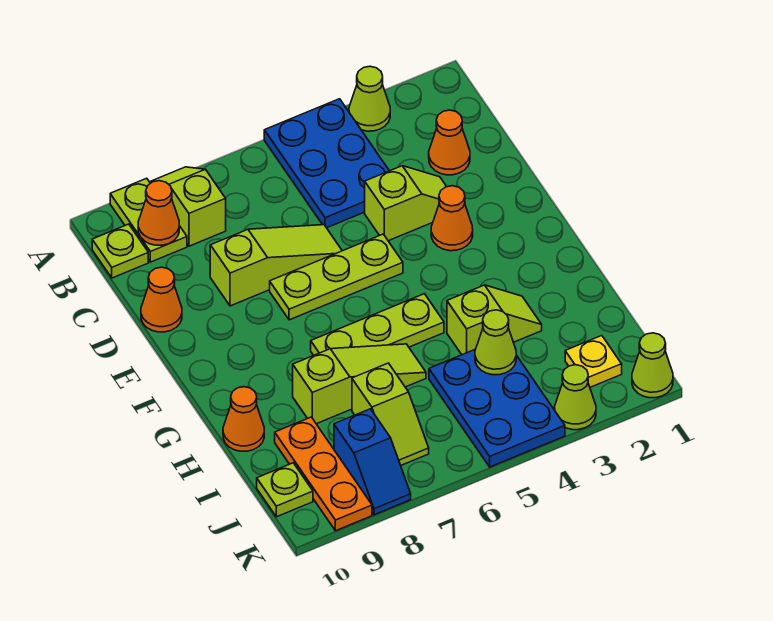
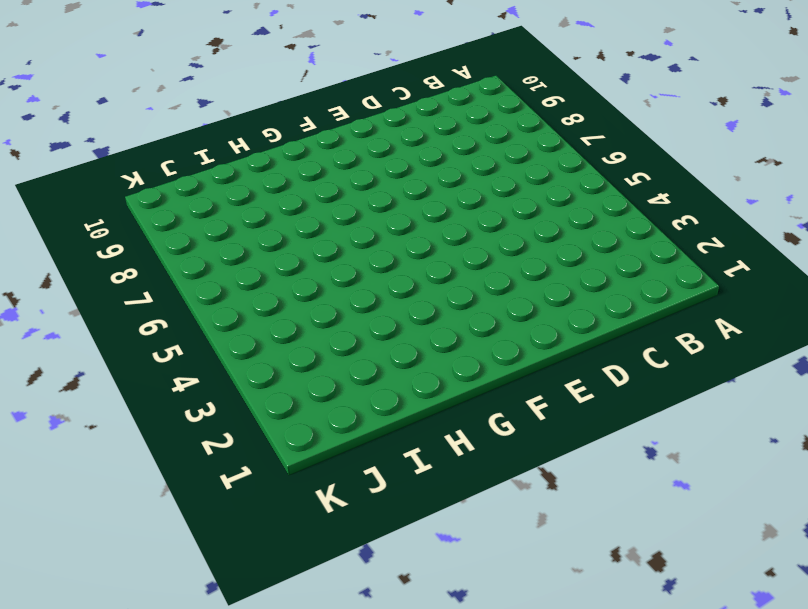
none -> lime cone A3 level 1
none -> blue plate A4:C5 level 1
none -> lime slope A8:B8 level 1 top B

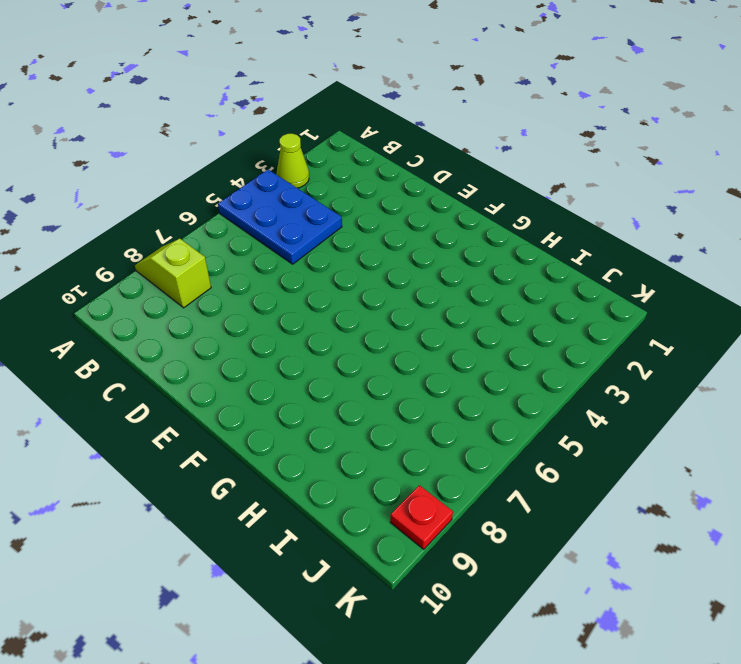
red plate K9 level 1 -> orange plate I9:K9 level 1
none -> lime plate A9:B9 level 1
none -> lime plate B10 level 1
none -> orange cone C2 level 1

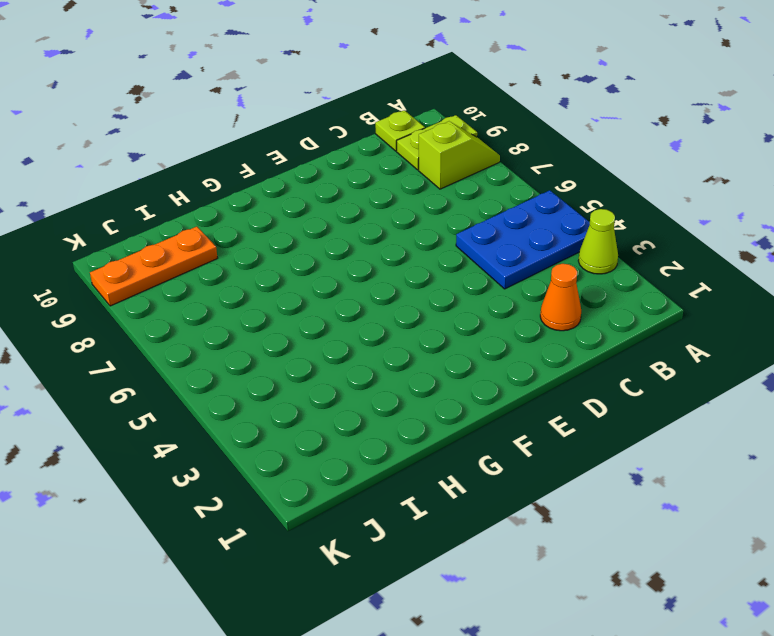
none -> lime slope D3:D4 level 1 top 4
none -> lime slope D6:D8 level 1 top 8
none -> orange cone D10 level 1

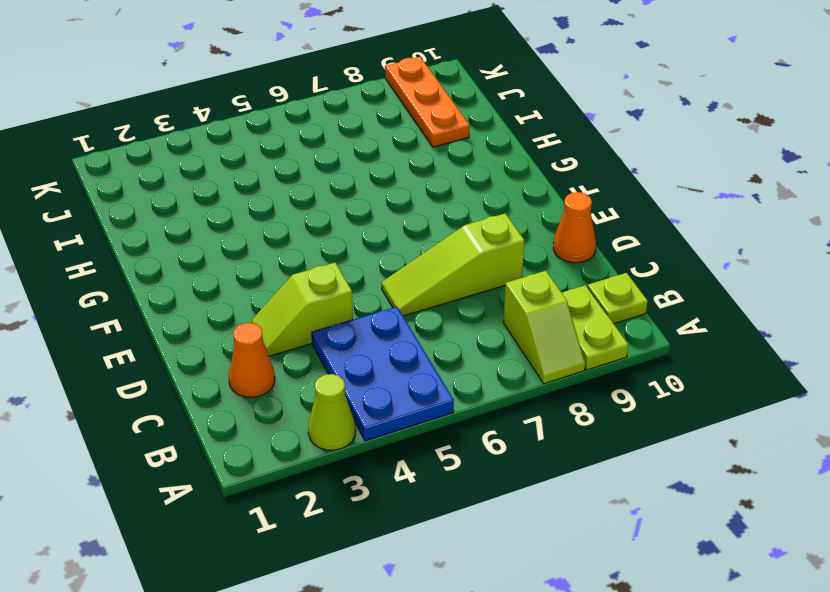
none -> orange cone E3 level 1
none -> lime plate E5:E7 level 1
none -> lime plate G5:G7 level 1

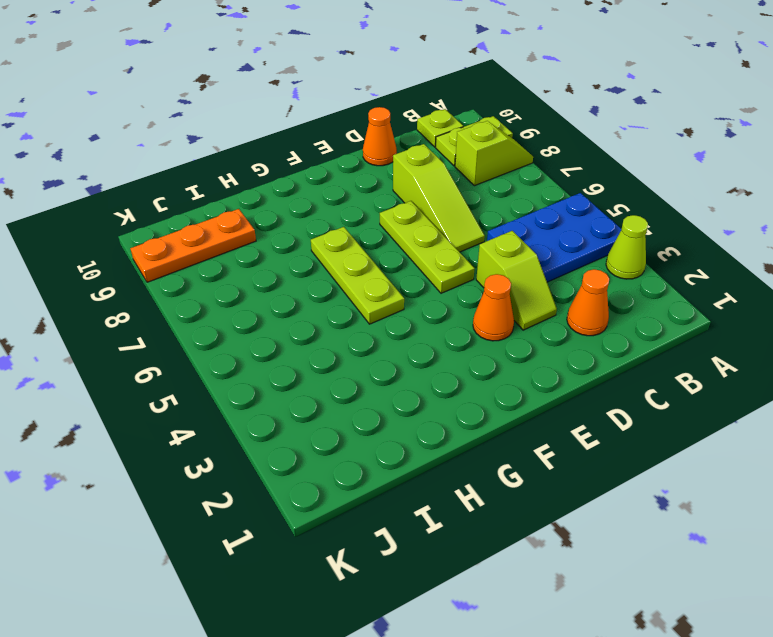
none -> lime slope H3:H4 level 1 top 4
none -> lime slope H6:H8 level 1 top 8
none -> orange cone H10 level 1

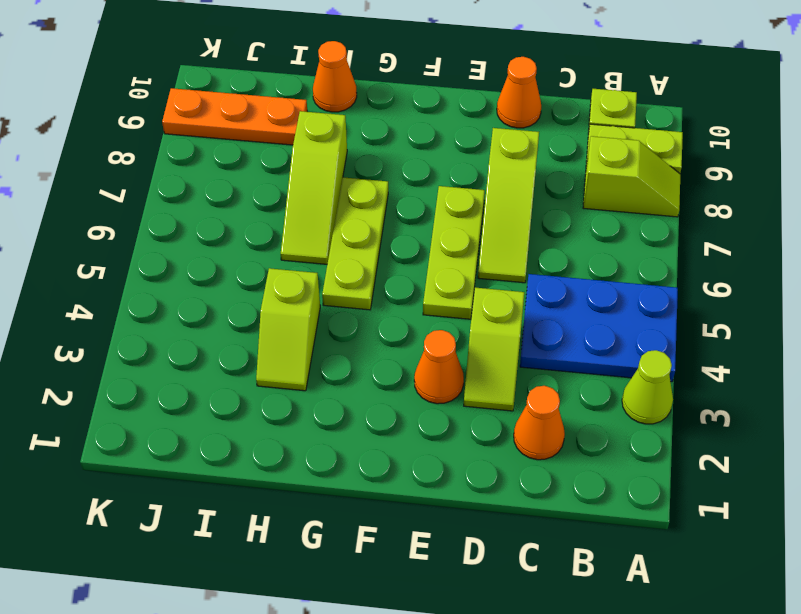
none -> blue plate I4:K5 level 1
none -> lime slope I7:J7 level 1 top I
none -> yellow plate J2 level 1

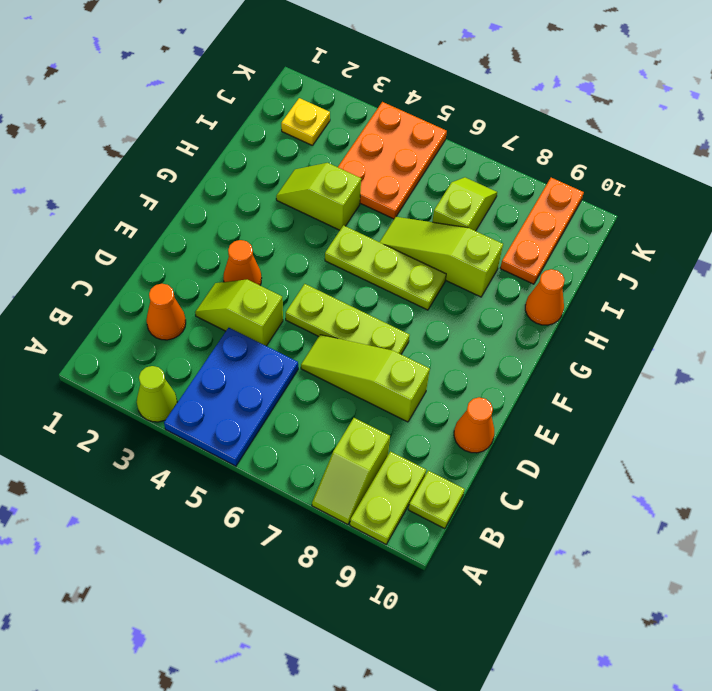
orange plate I4:K5 level 1 -> blue plate I4:K5 level 1
none -> blue slope J8:K8 level 1 top J
none -> lime plate J10 level 1
none -> lime cone K1 level 1

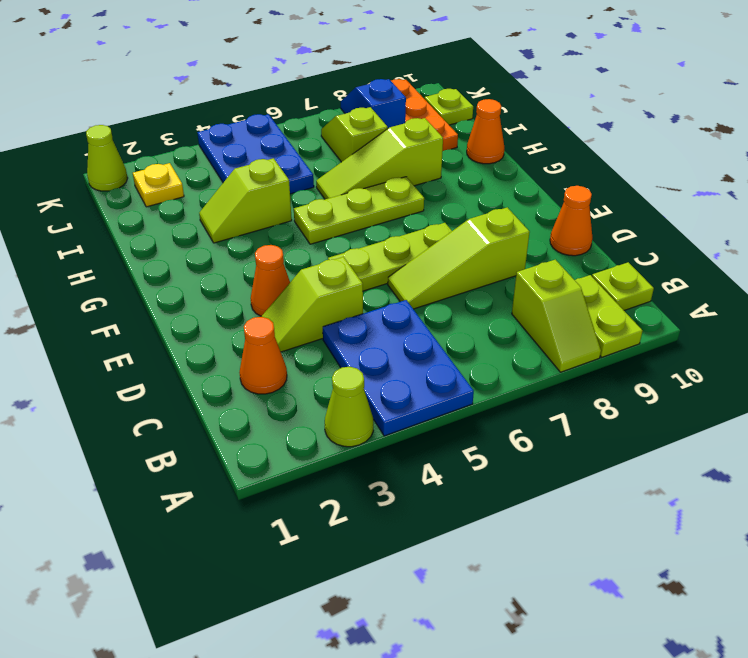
none -> lime cone K3 level 1
none -> orange cone B9 level 2
none -> lime cone I4 level 2

